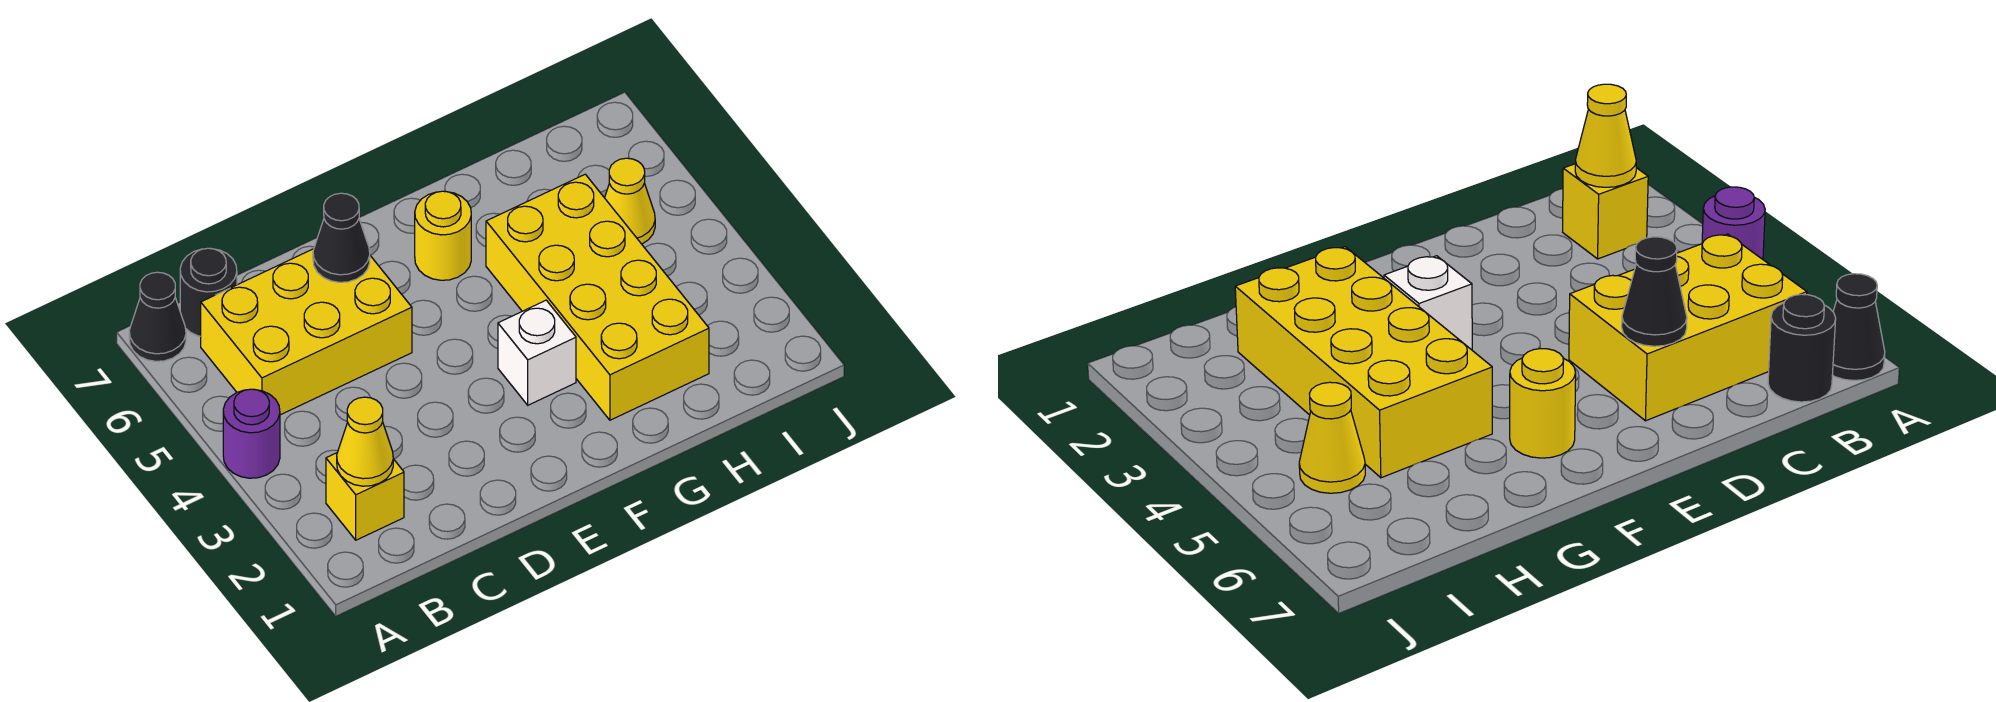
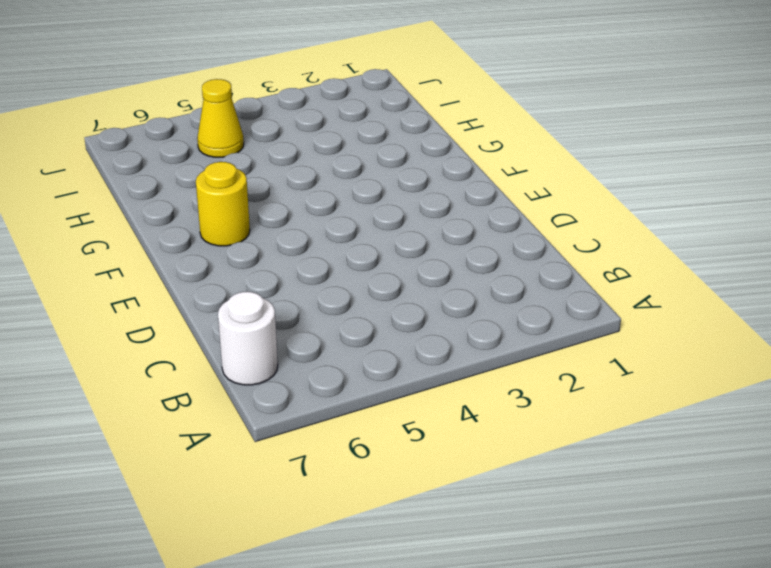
white round brick B7 level 1 -> black round brick B7 level 1
none -> purple round brick A4 level 1
none -> black cone A7 level 1

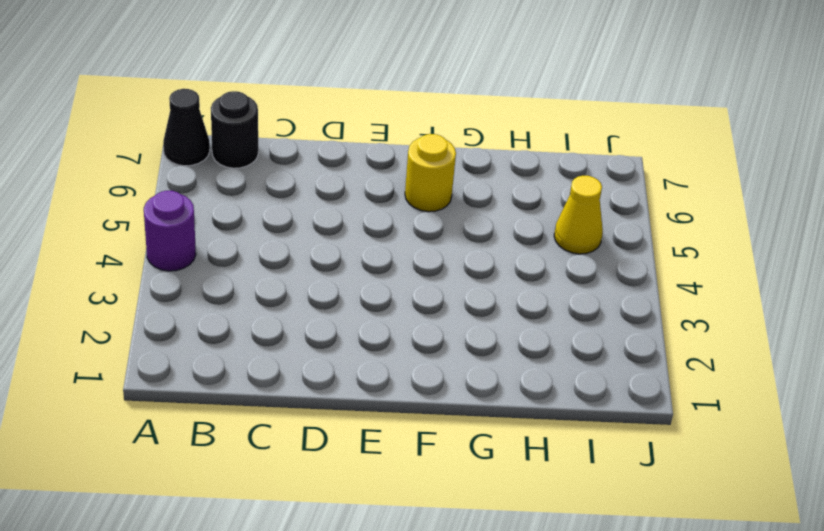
none -> yellow brick B2 level 1
none -> yellow brick B5:D6 level 1

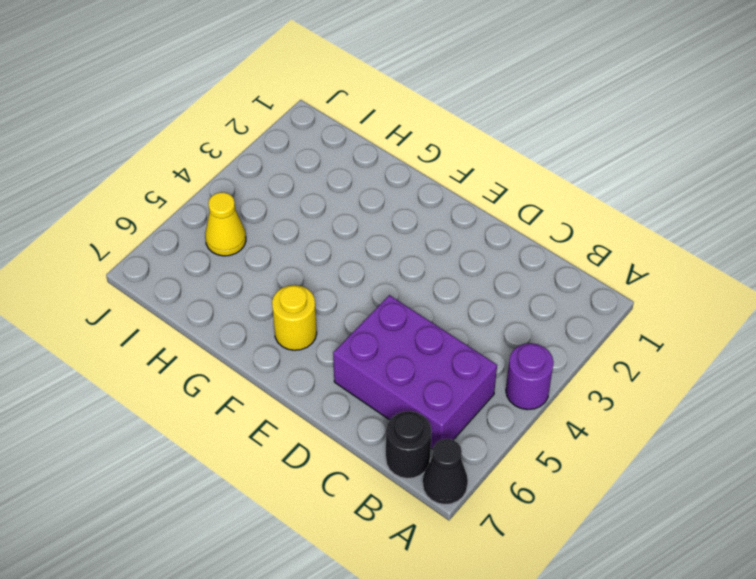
purple brick B5:D6 level 1 -> yellow brick B5:D6 level 1
none -> yellow brick B2 level 1
none -> white brick F3 level 1

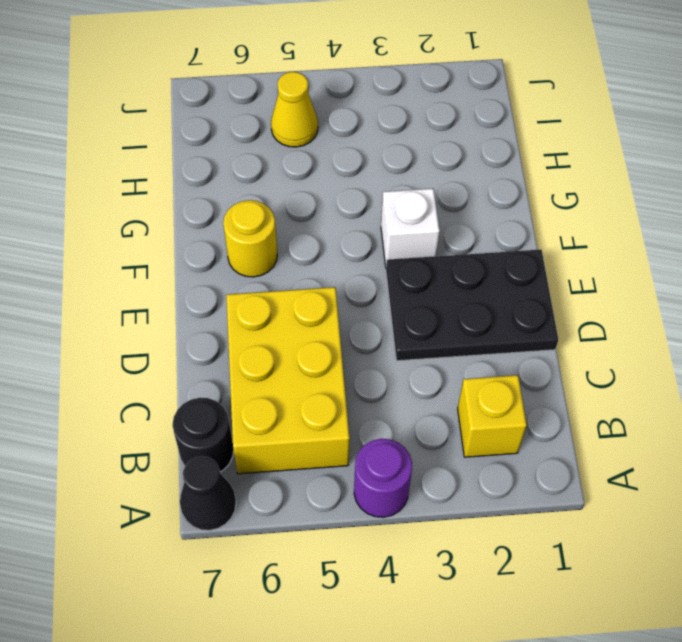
black plate D1:E3 level 1 -> none
none -> yellow brick G2:H5 level 1
none -> yellow cone B2 level 2

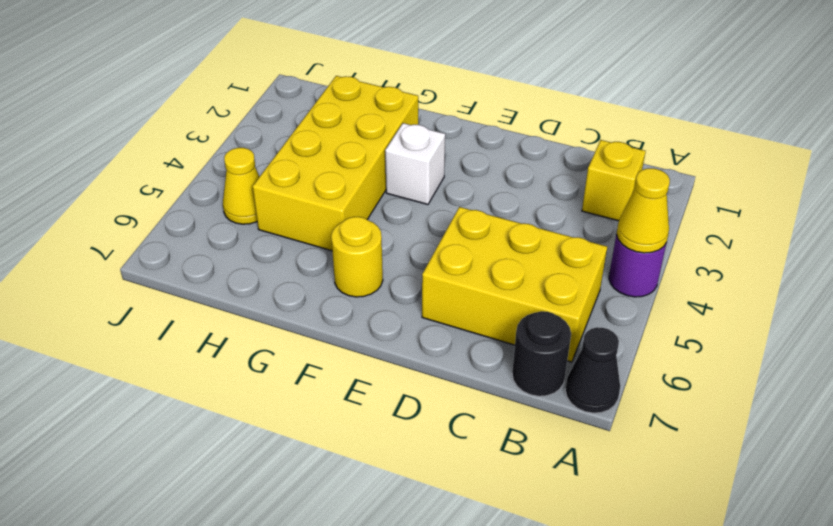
yellow cone A4 level 2 -> yellow cone B2 level 2
none -> black cone D6 level 2

